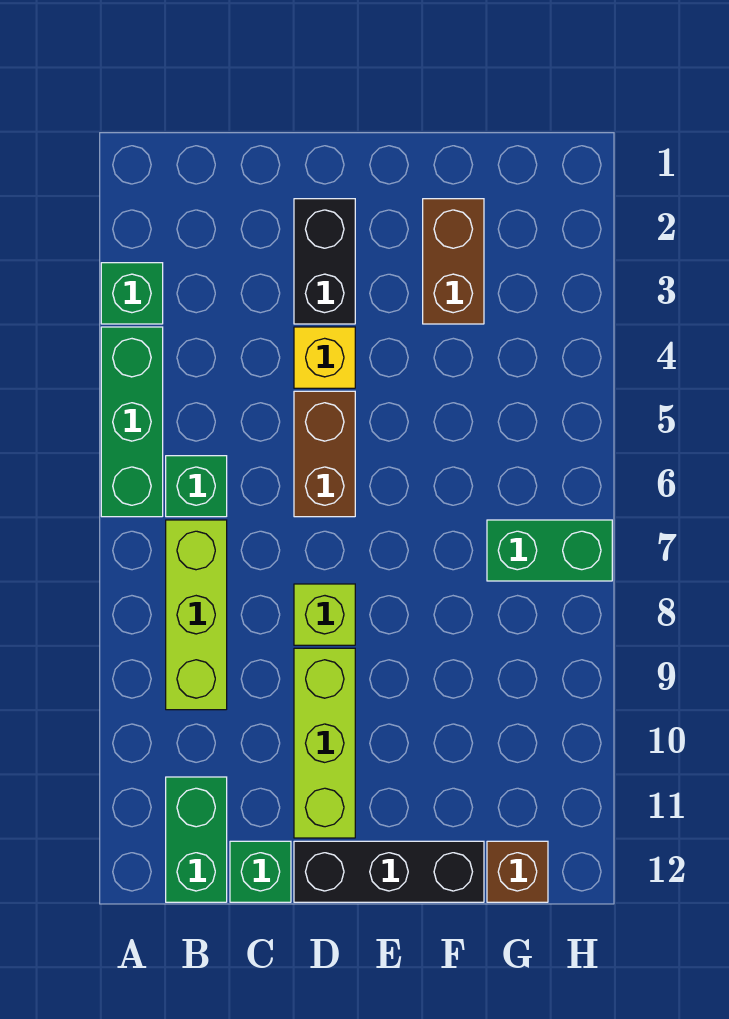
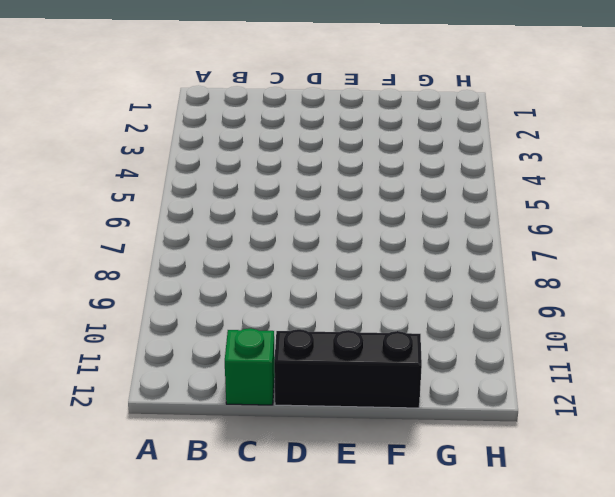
none -> green brick A3 level 1
none -> green brick A4:A6 level 1
none -> green brick B6 level 1

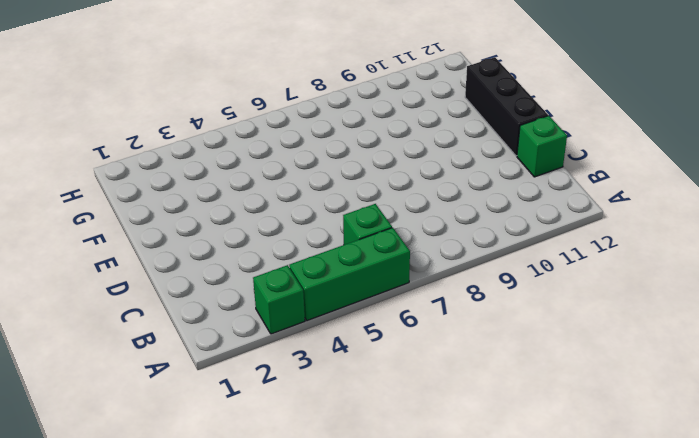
none -> lime brick B7:B9 level 1
none -> green brick B11:B12 level 1
none -> black brick D2:D3 level 1

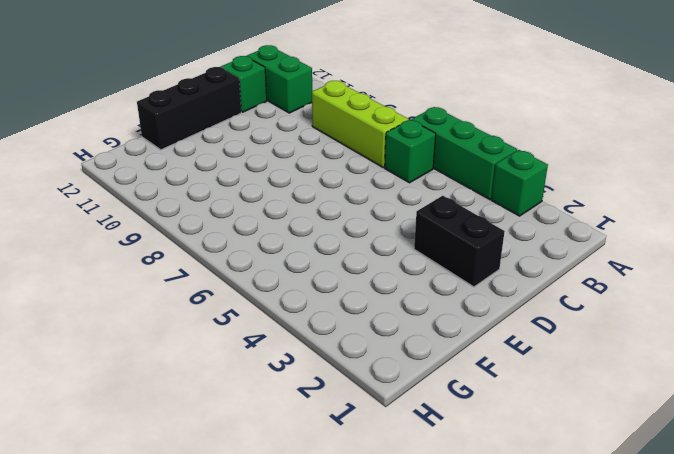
none -> yellow brick D4 level 1
none -> brown brick D5:D6 level 1
none -> lime brick D8 level 1

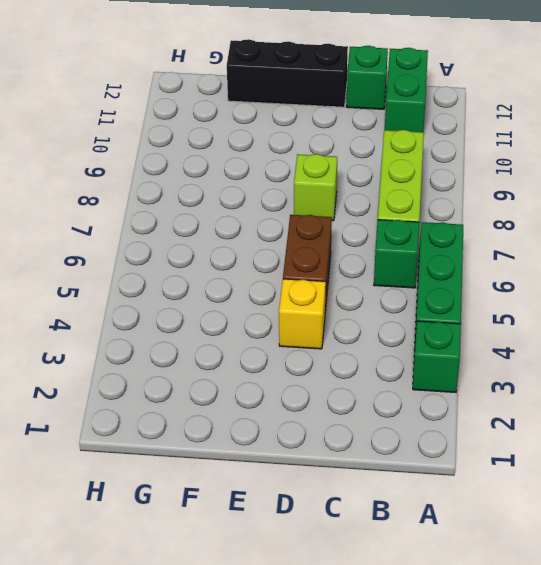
none -> black brick D2:D3 level 1
none -> lime brick D9:D11 level 1
none -> brown brick F2:F3 level 1

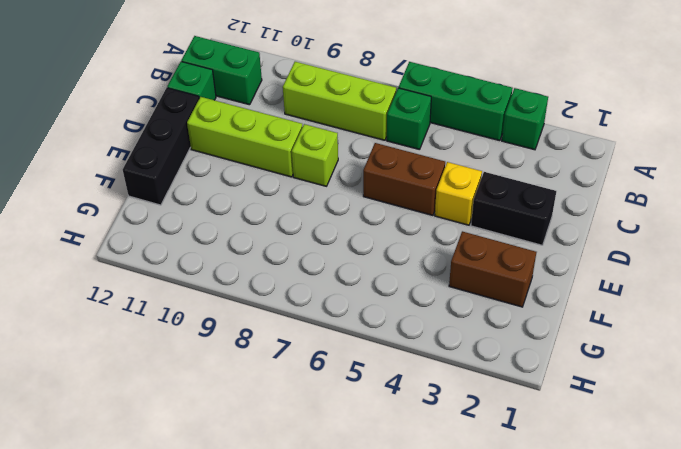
none -> green brick G7:H7 level 1
none -> brown brick G12 level 1

